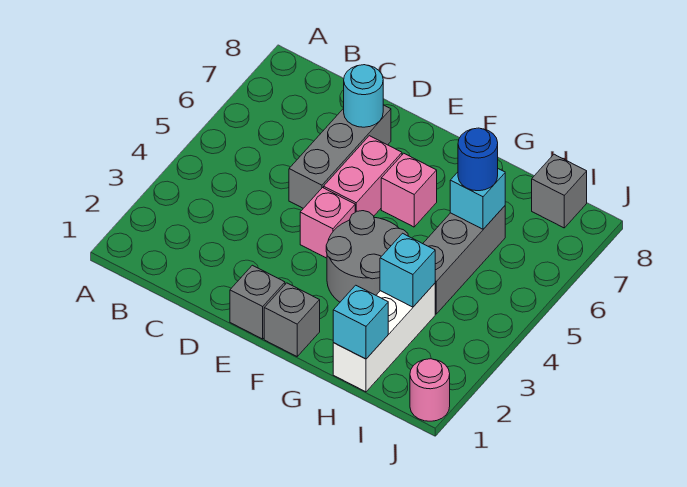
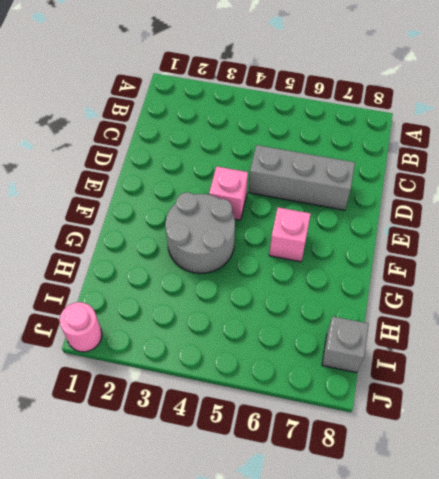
none -> grey brick E1 level 1
none -> pink brick E5:E6 level 1
none -> grey brick F1 level 1

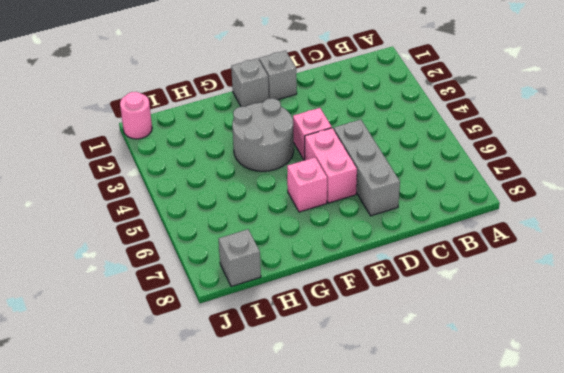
none -> white brick H1:H3 level 1
none -> grey brick H4:H6 level 1
none -> cyan round brick D7 level 2

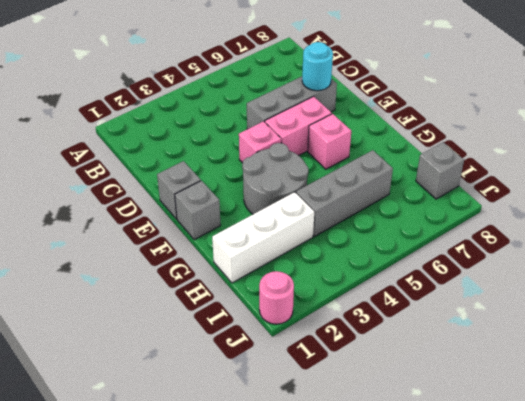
none -> cyan brick H1 level 2
none -> cyan brick H3 level 2
none -> cyan brick H6 level 2

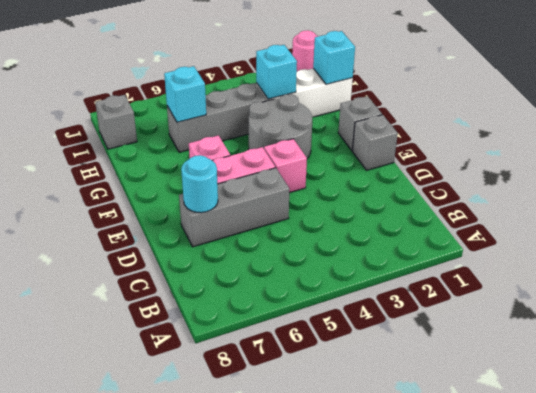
none -> blue round brick H6 level 3

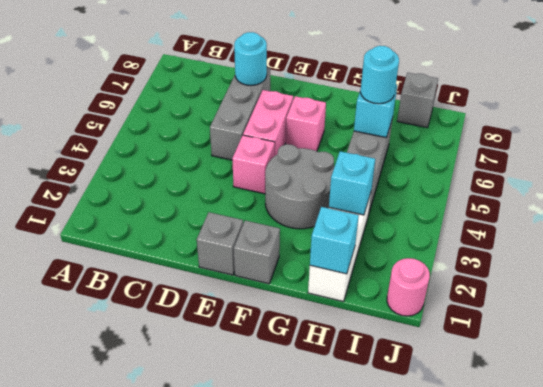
cyan round brick H6 level 3 -> blue round brick H6 level 3

